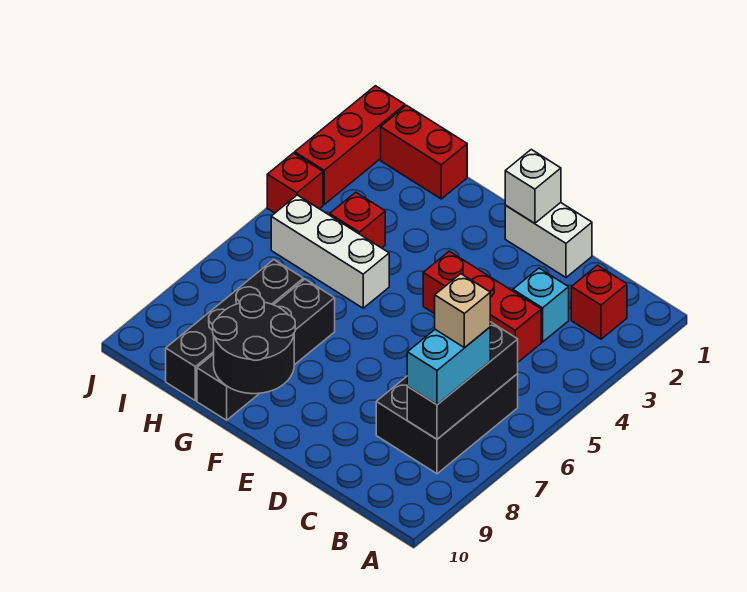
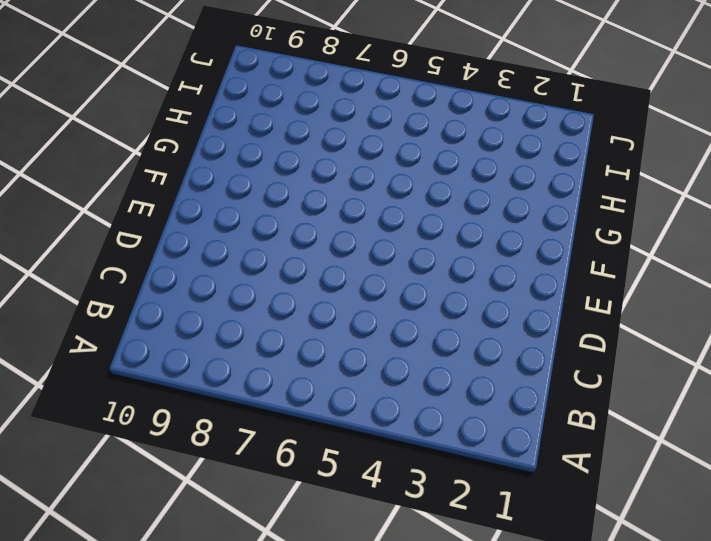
none -> red brick B2 level 1
none -> black brick B6:C8 level 1
none -> cyan brick C3 level 1

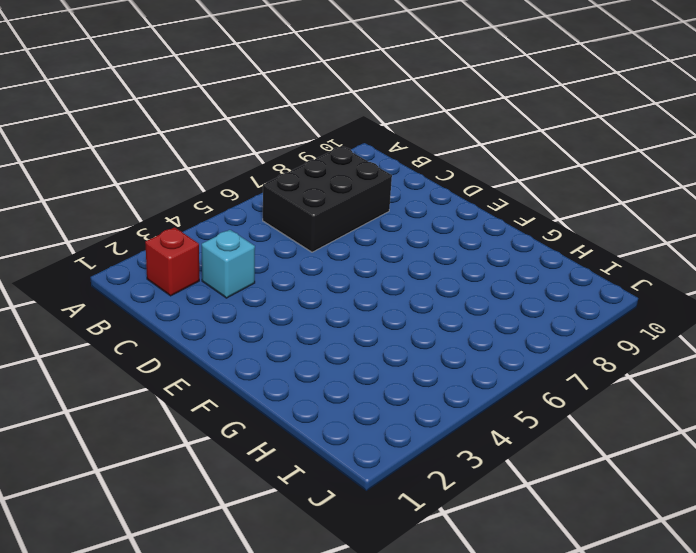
none -> red brick C4:E4 level 1
none -> white brick D1:E1 level 1
none -> white brick G5:I5 level 1

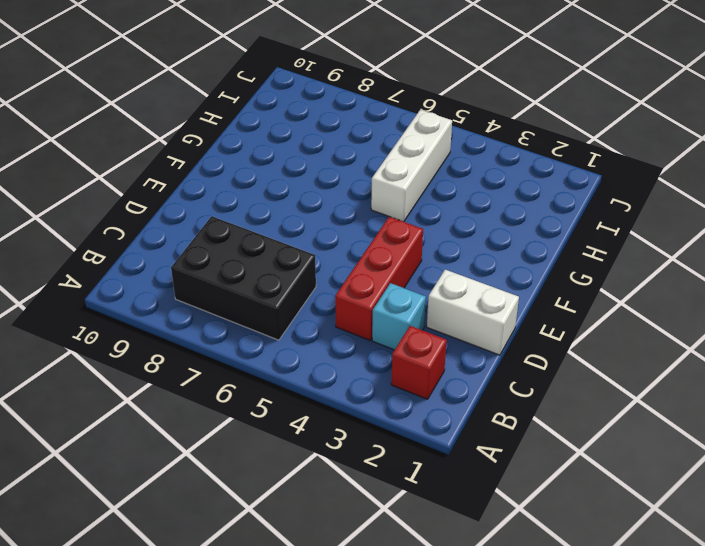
white brick D1:D2 level 1 -> white brick D1:E1 level 1
none -> black brick G7:G10 level 1
none -> red brick H1:I1 level 1
none -> red brick H4 level 1

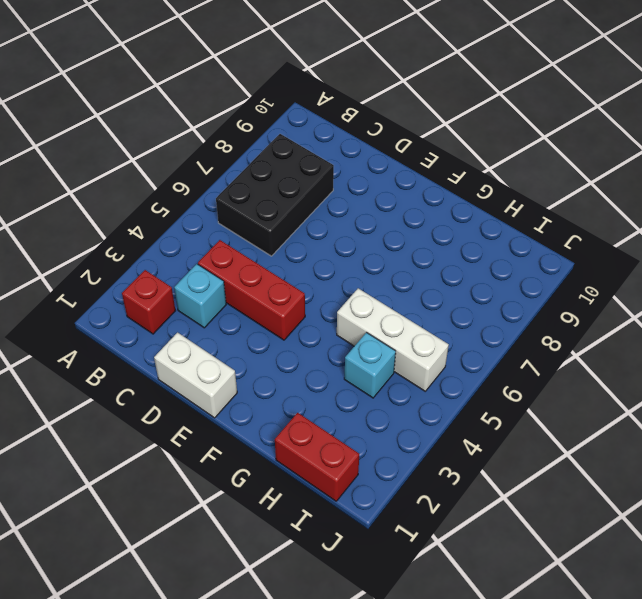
cyan brick H4 level 1 -> red brick H4 level 1
none -> black brick G7:G10 level 1
none -> black brick H7:H10 level 1
none -> red brick J1:J3 level 1

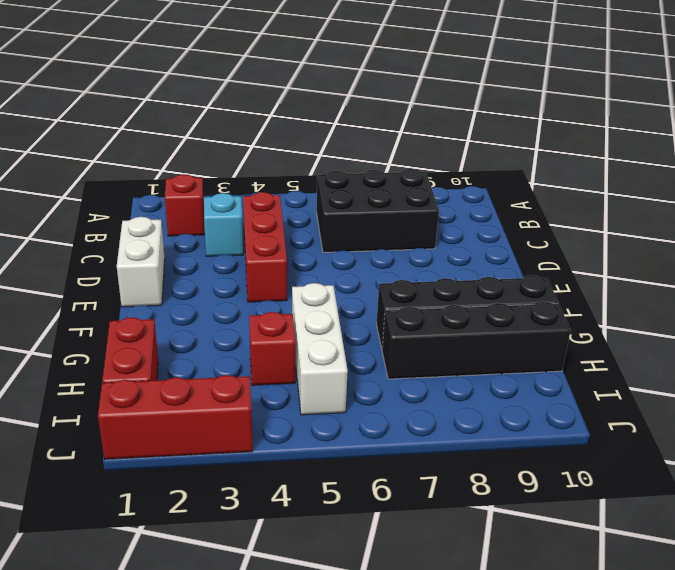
none -> red brick J4 level 1
none -> black brick B6:B8 level 2
none -> white brick E1 level 2

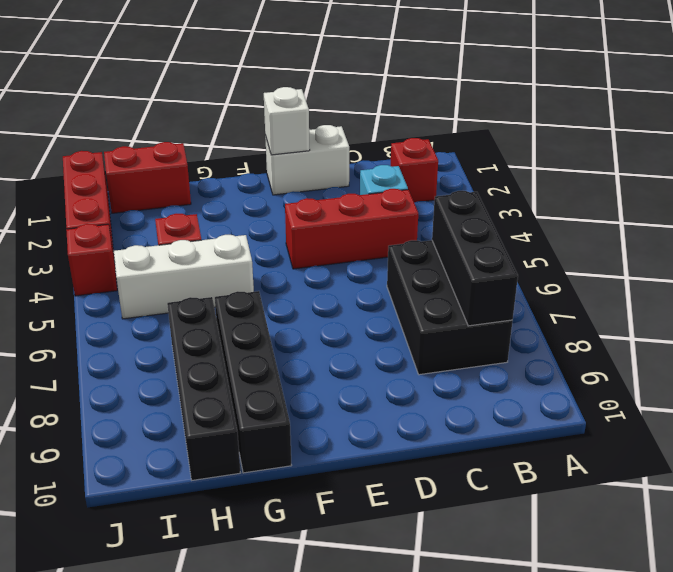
none -> black round brick F9:G10 level 2
none -> cyan brick B7:B8 level 3
none -> tan brick B7 level 4

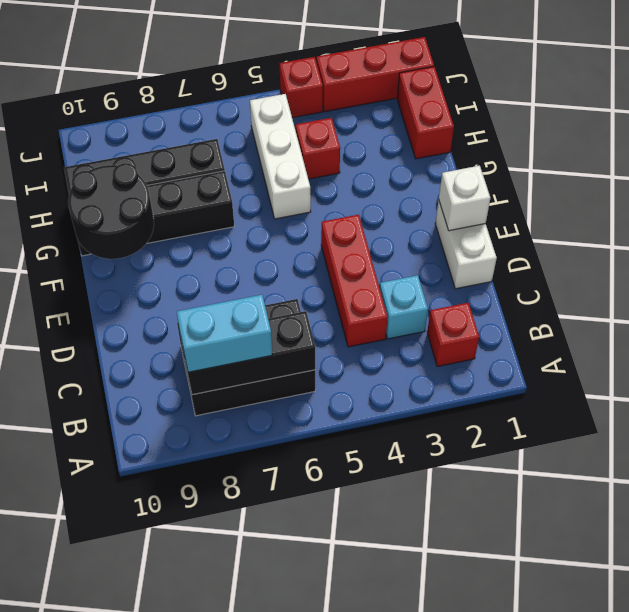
none -> tan brick B7 level 4

